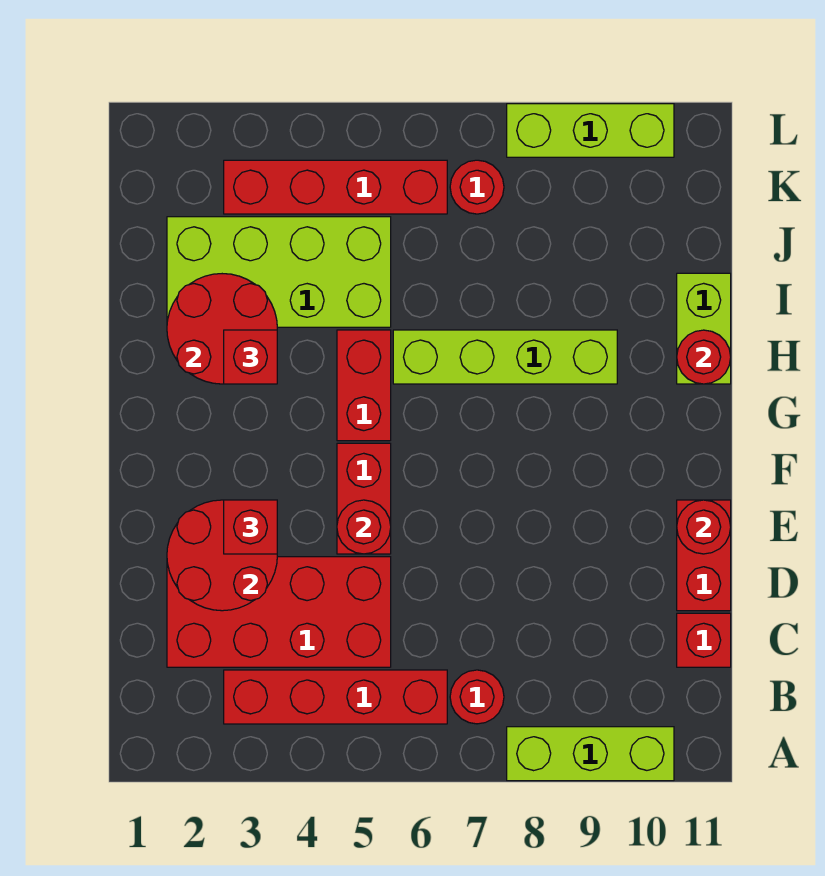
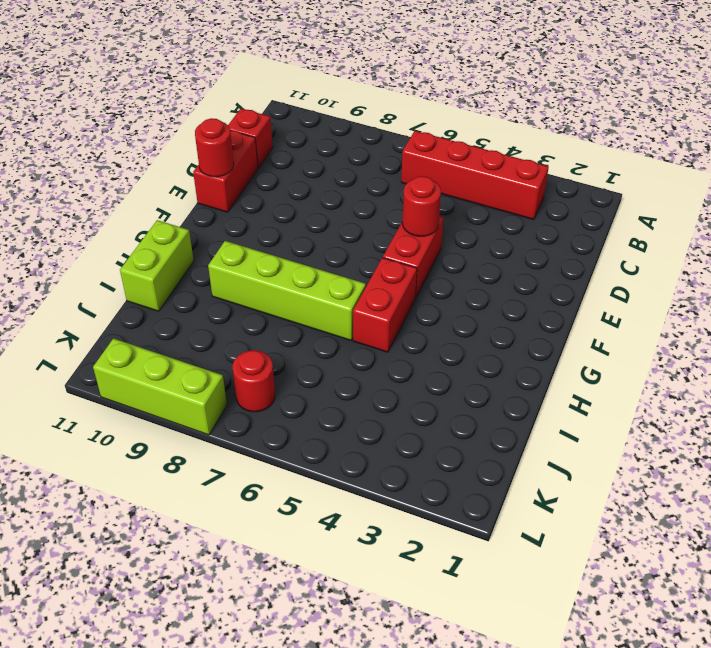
none -> lime brick A8:A10 level 1
none -> red round brick B7 level 1
none -> red brick C2:D5 level 1

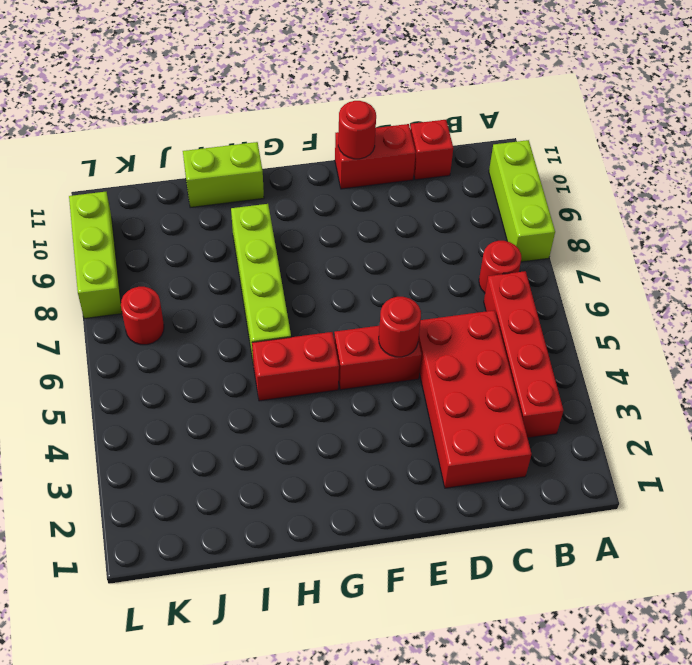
none -> lime brick I2:J5 level 1
none -> red brick K3:K6 level 1
none -> red round brick D2:E3 level 2

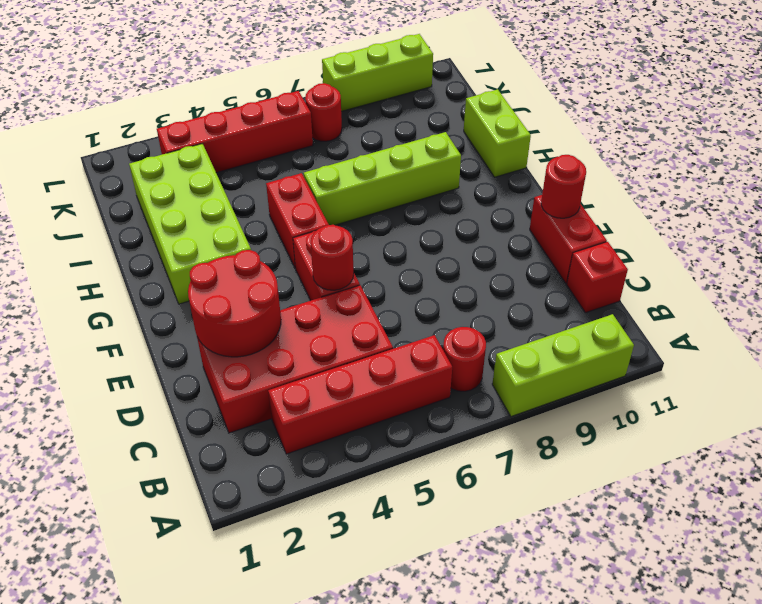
lime brick G2:J3 level 1 -> lime brick I2:J5 level 1
none -> red round brick H2:I3 level 2
none -> red round brick H11 level 2
none -> red brick E3 level 3

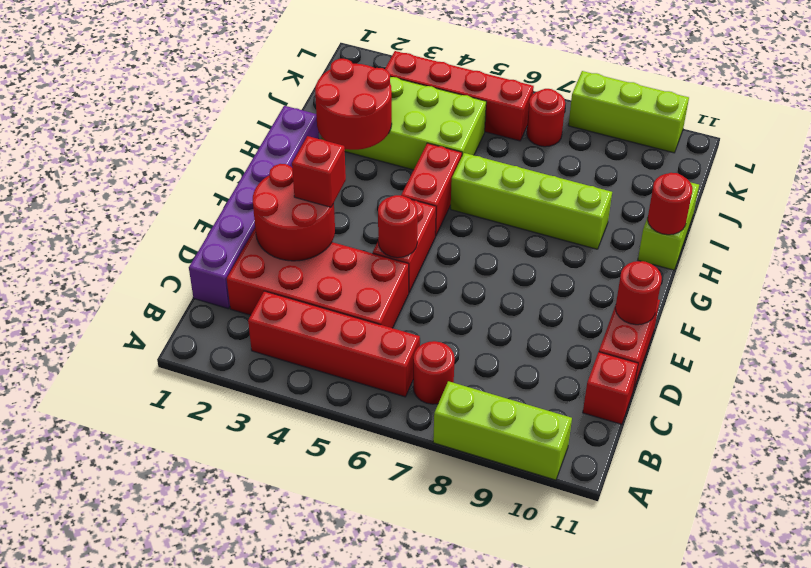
purple brick C1:H1 level 1 -> none
none -> red brick H3 level 3

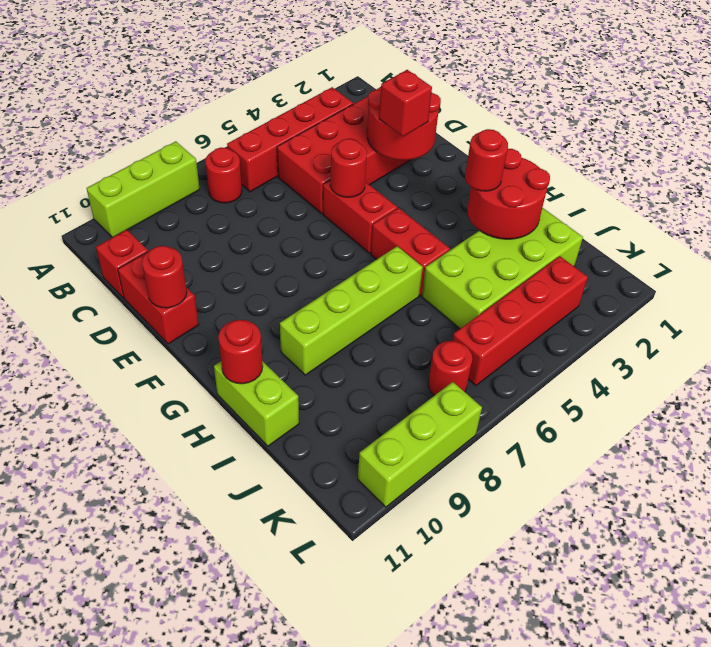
red round brick H3 level 3 -> red brick H3 level 3

